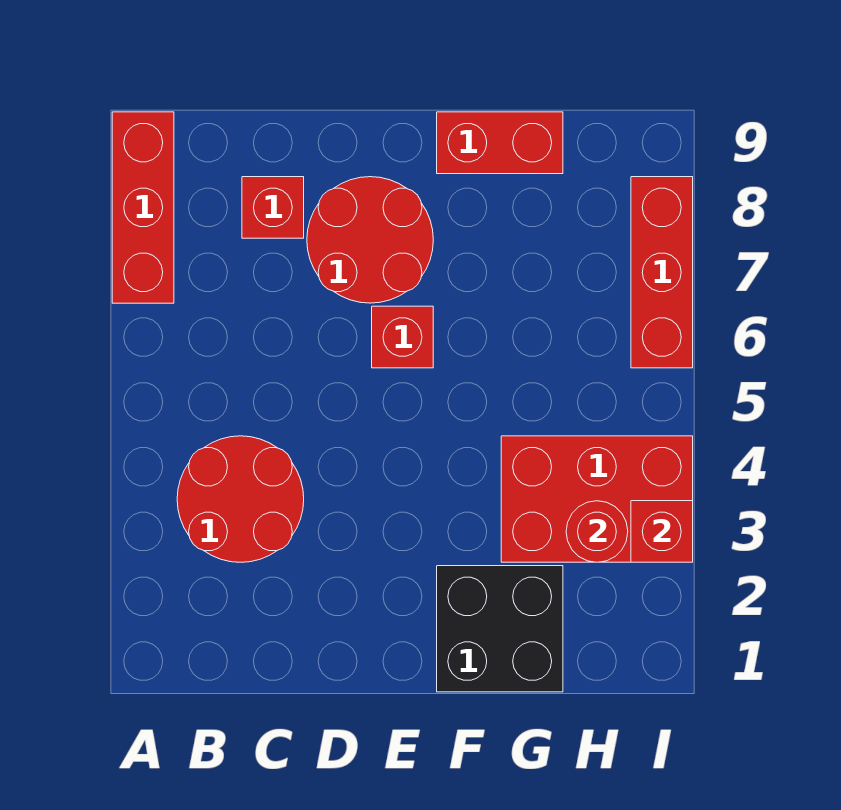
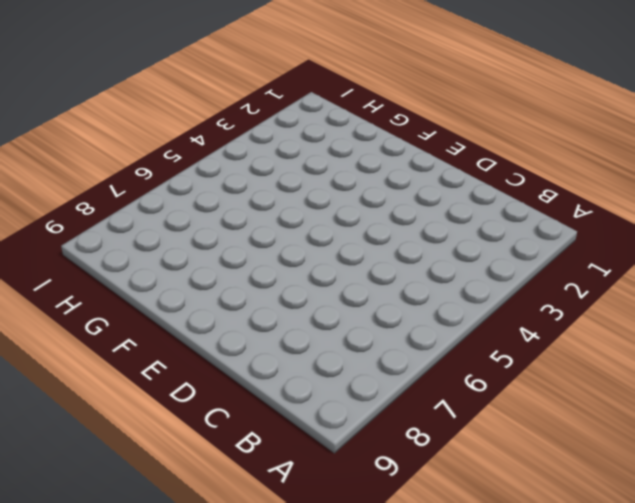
none -> red brick A7:A9 level 1
none -> red round brick B3:C4 level 1

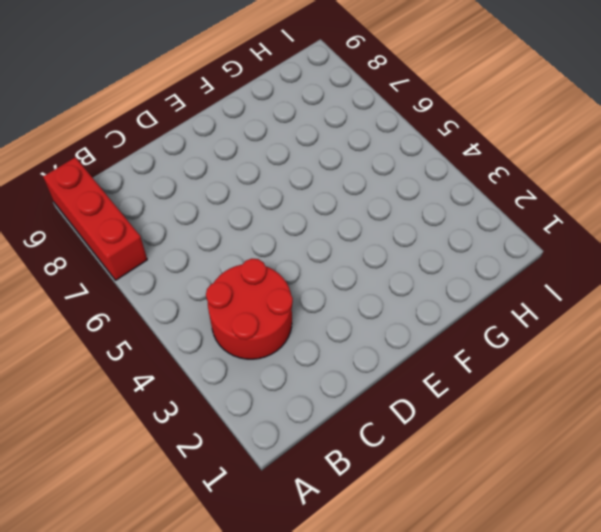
none -> red brick C8 level 1
none -> red round brick D7:E8 level 1

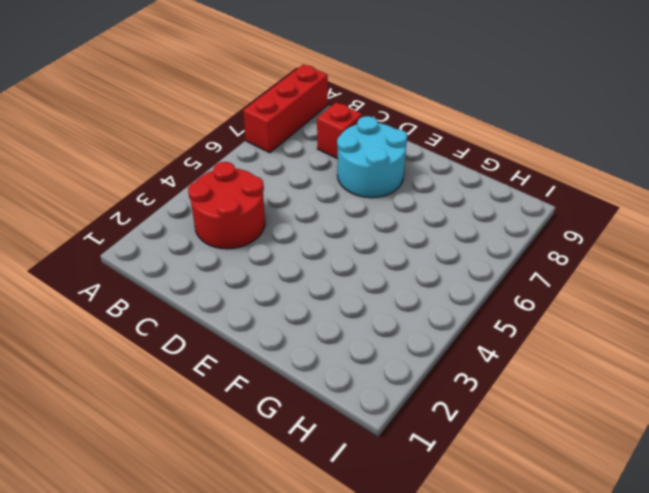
cyan round brick D7:E8 level 1 -> red round brick D7:E8 level 1
none -> red brick E6 level 1
none -> black brick F1:G2 level 1

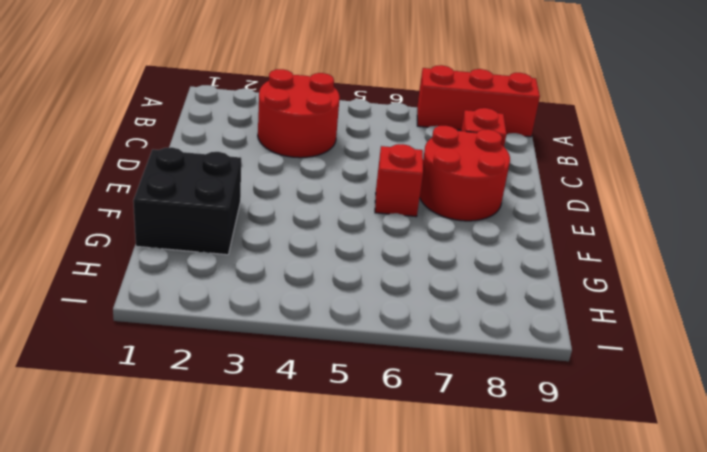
none -> red brick F9:G9 level 1
none -> red brick G3:I4 level 1

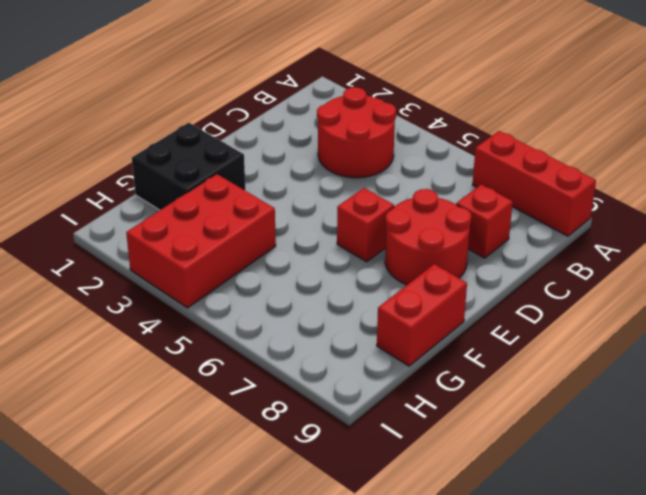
none -> red brick I6:I8 level 1
none -> red round brick H3 level 2

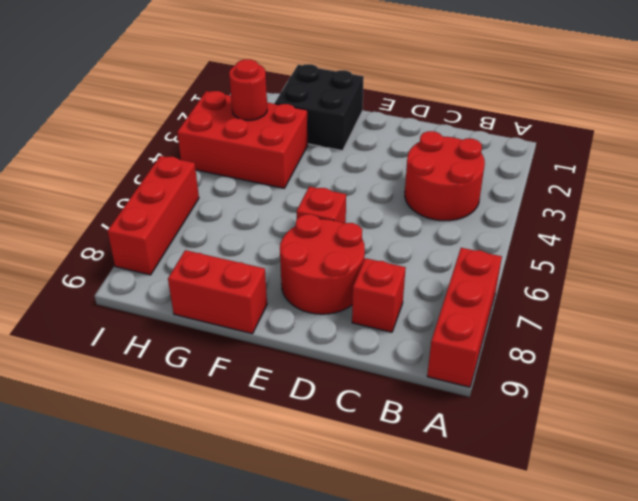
none -> red brick I3 level 2

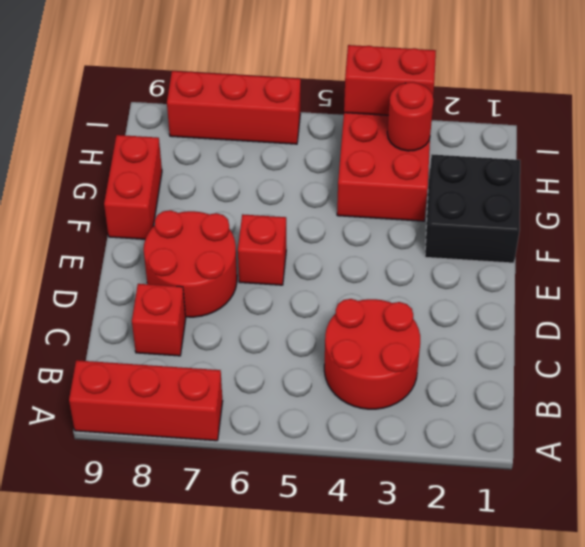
red brick I3:I4 level 2 -> red brick I3 level 2

